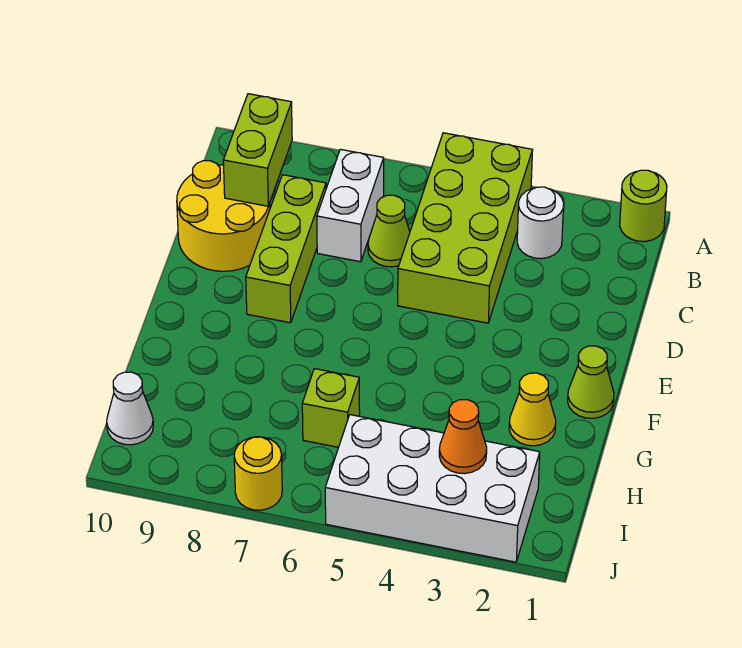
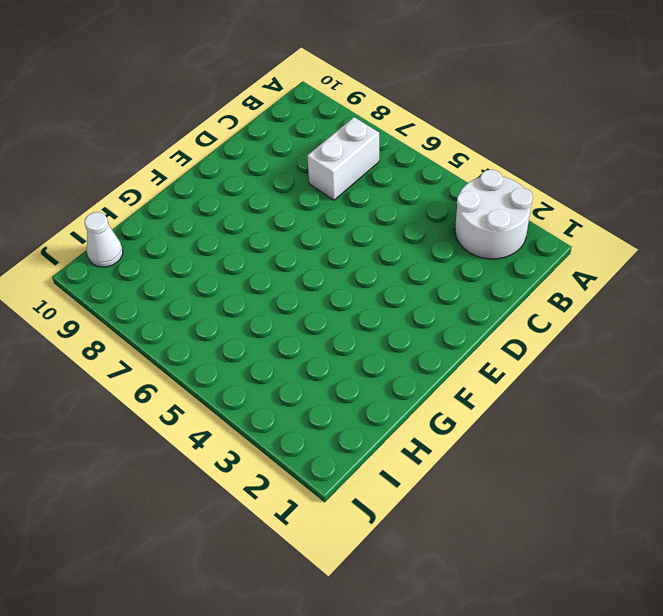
white round brick A2:B3 level 1 -> white round brick B3 level 1
none -> lime round brick A1 level 1
none -> lime brick A4:D5 level 1
none -> lime cone C6 level 1

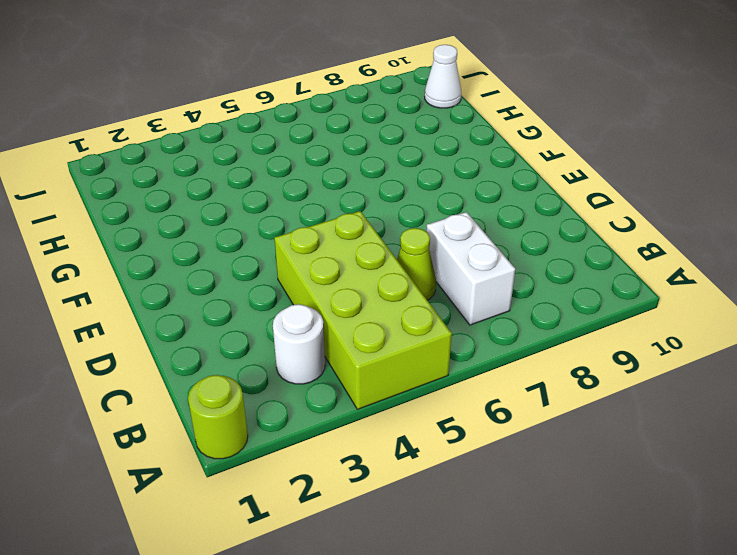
none -> lime brick C8:E8 level 1
none -> yellow round brick C9:D10 level 1
none -> lime cone F1 level 1

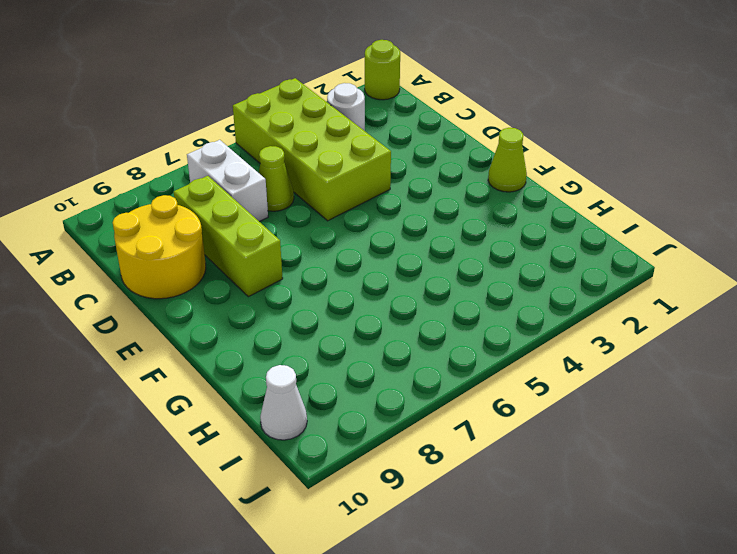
none -> yellow cone G2 level 1
none -> lime brick H6 level 1
none -> white brick I2:J5 level 1

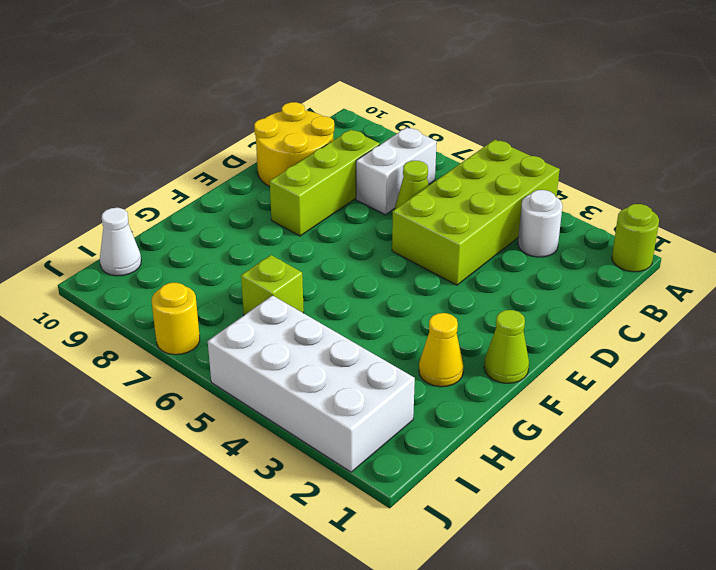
none -> lime brick B9:C9 level 2
none -> orange cone I3 level 2

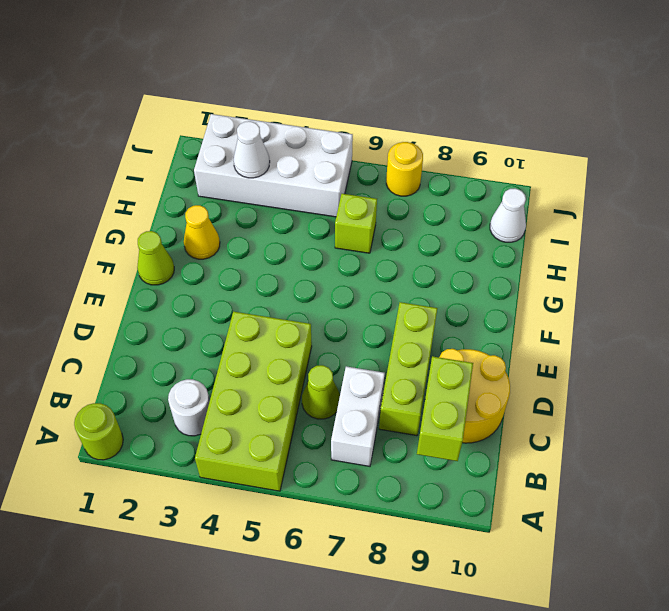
white cone I3 level 2 -> orange cone I3 level 2

